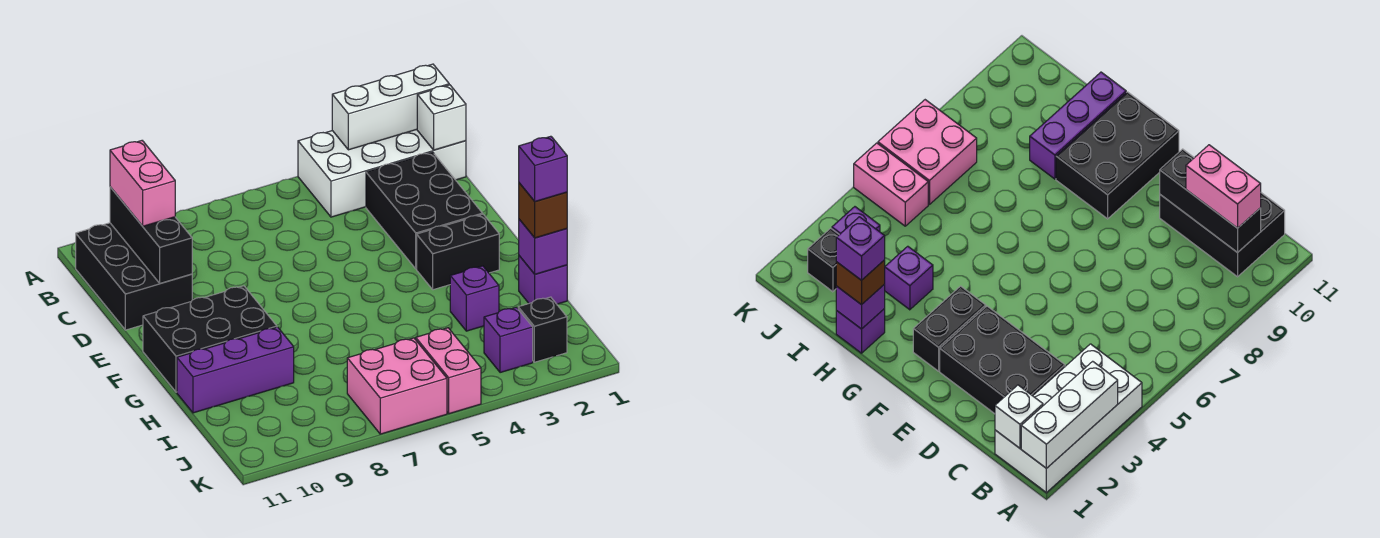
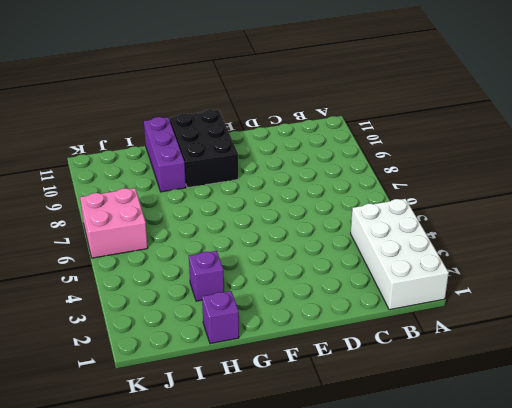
none -> black brick B10:D11 level 1
none -> black brick C2:E3 level 1
none -> black brick F2:F3 level 1

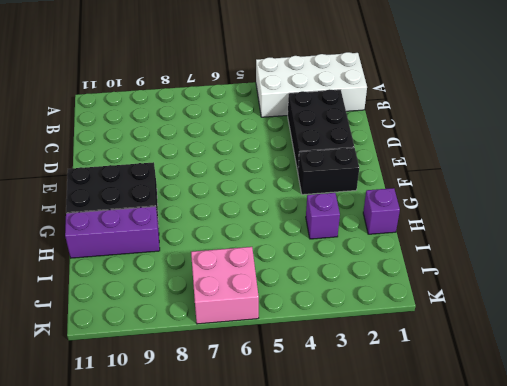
none -> black brick B10:D11 level 1
none -> black brick J2 level 1
none -> purple brick J3 level 1

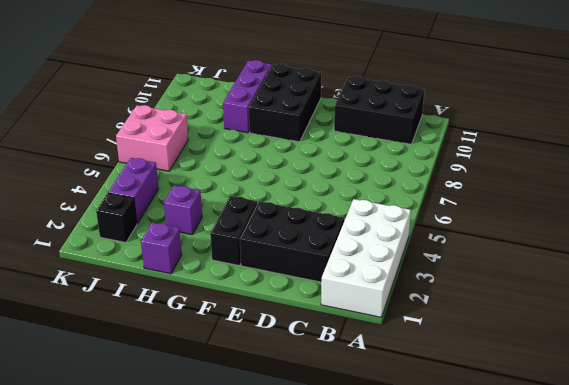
purple brick J3:J4 level 1 -> purple brick J3 level 1
none -> pink brick J5:K5 level 1
none -> white brick A1:A3 level 2
none -> white brick B1 level 2

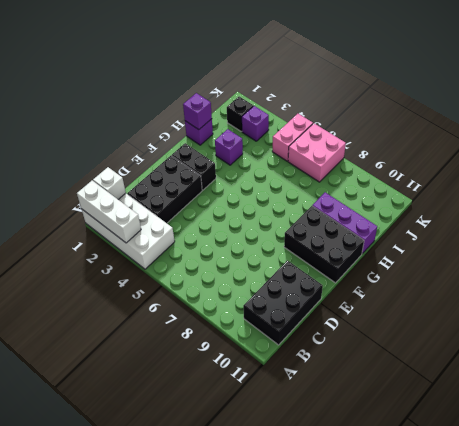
none -> black brick B10:D10 level 2
none -> pink brick B10:C10 level 3
none -> brown brick H1 level 3

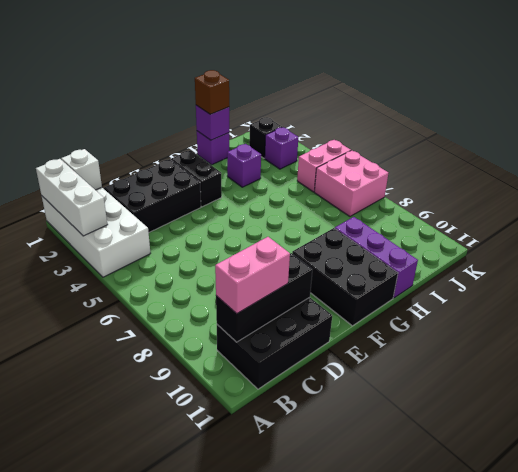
none -> purple brick H1 level 4

